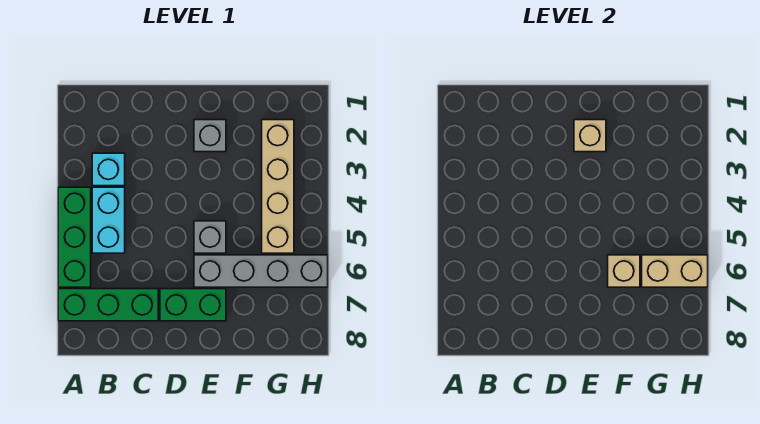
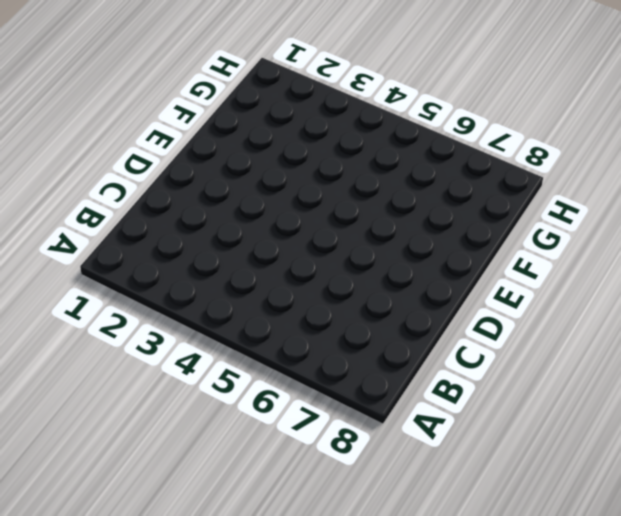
none -> green brick A4:A6 level 1
none -> green brick A7:C7 level 1
none -> cyan brick B3 level 1

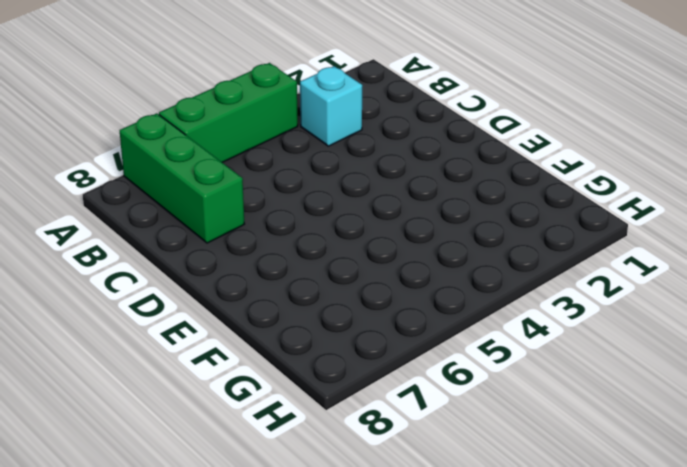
none -> cyan brick B4:B5 level 1
none -> green brick D7:E7 level 1
none -> grey brick E2 level 1

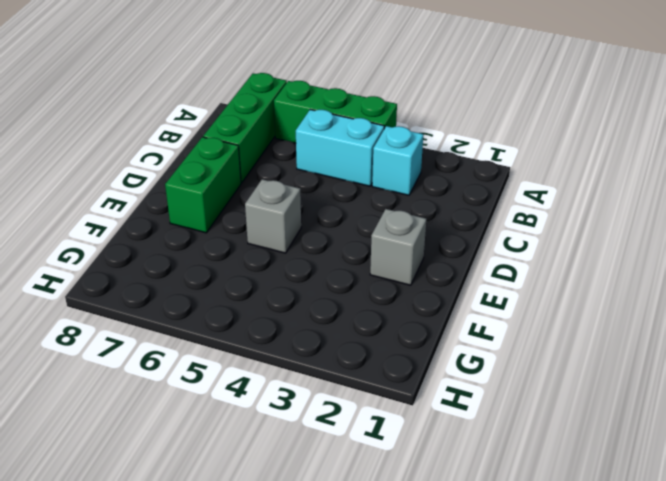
none -> grey brick E6:H6 level 1
none -> tan brick G2:G5 level 1
none -> tan brick E2 level 2

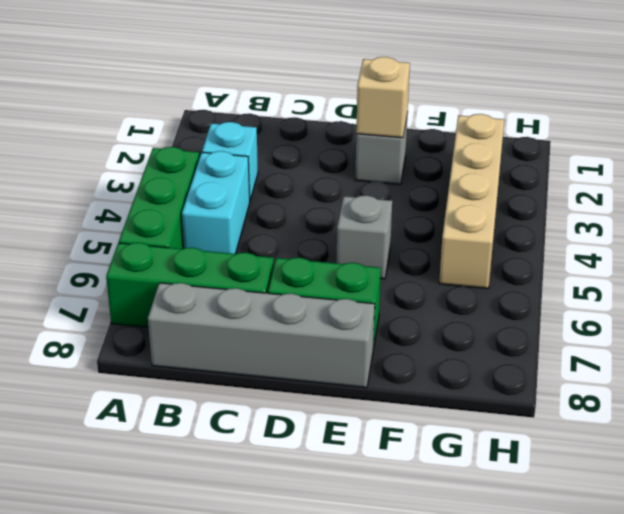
grey brick B8:E8 level 1 -> grey brick E6:H6 level 1
none -> tan brick F6 level 2
none -> tan brick G6:H6 level 2

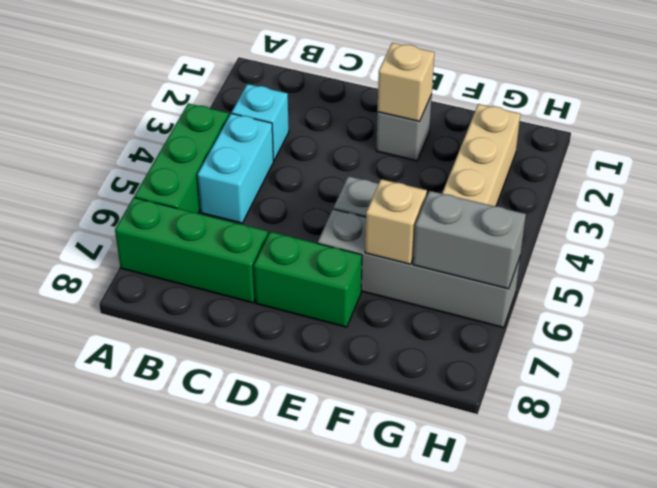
grey brick G6:H6 level 2 -> tan brick G6:H6 level 2

